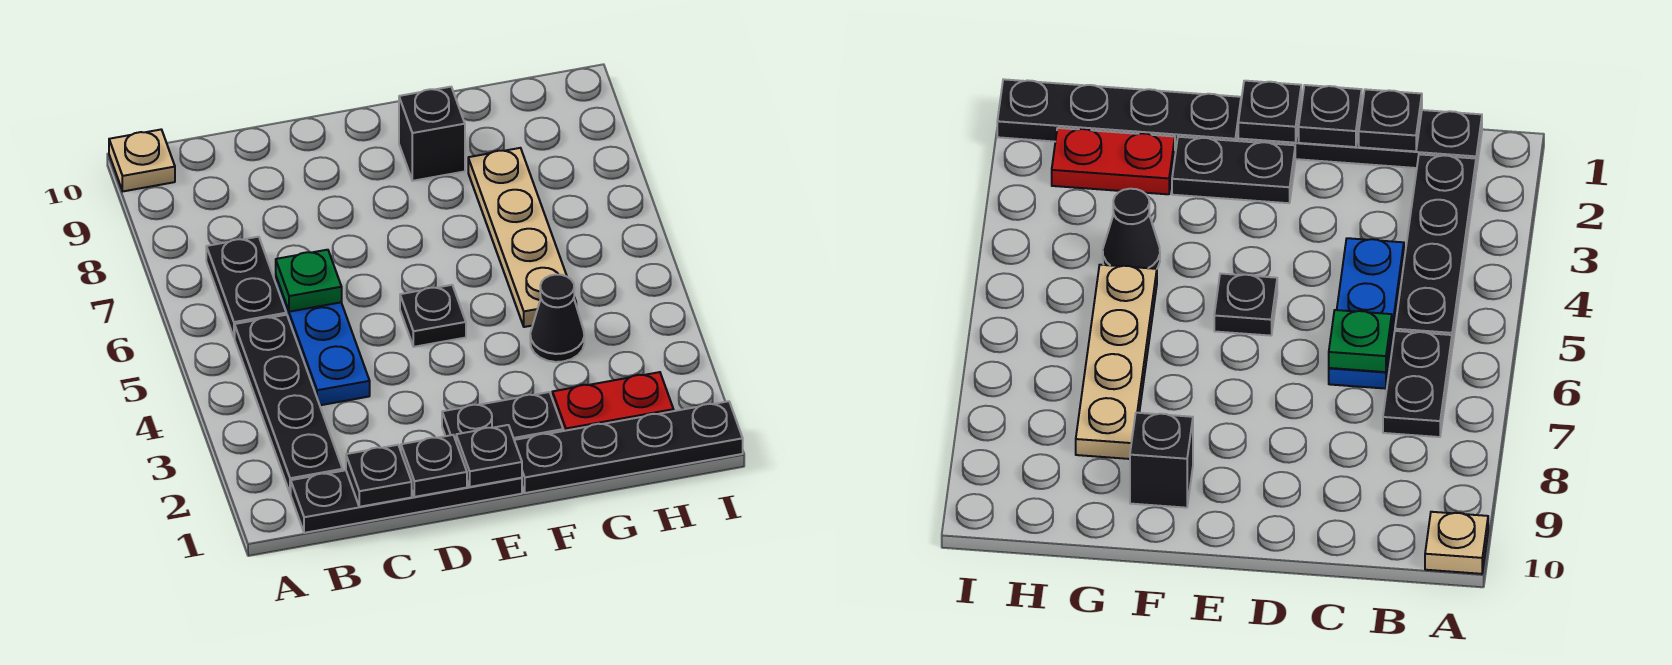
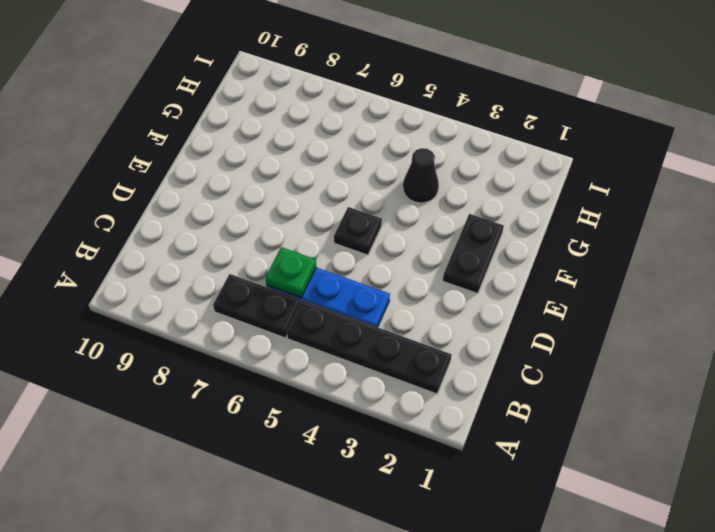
none -> tan plate A10 level 1
none -> black plate B1:E1 level 1
none -> black plate F1:I1 level 1

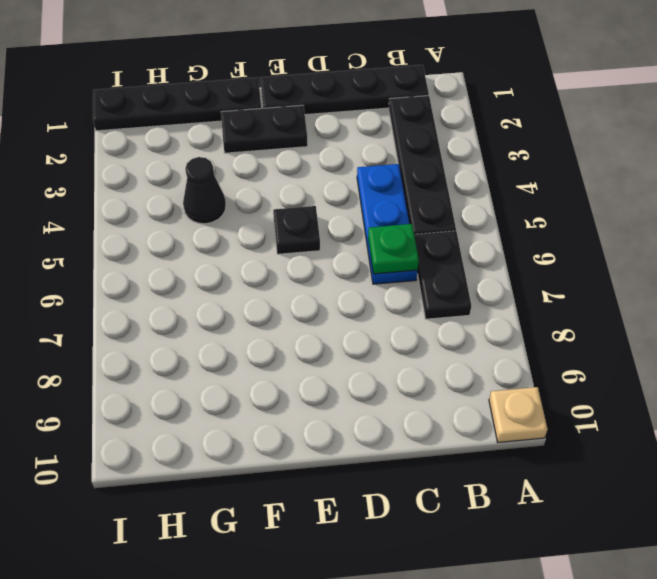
none -> black brick F9 level 1
none -> red plate G2:H2 level 1
none -> tan plate G5:G8 level 1

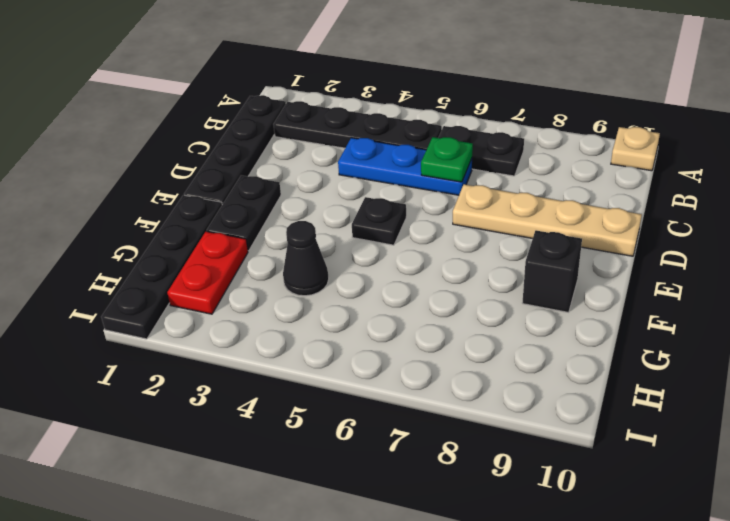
tan plate D7:D10 level 1 -> tan plate G5:G8 level 1
none -> black plate C1 level 2
none -> black plate D1 level 2
none -> black plate E1 level 2

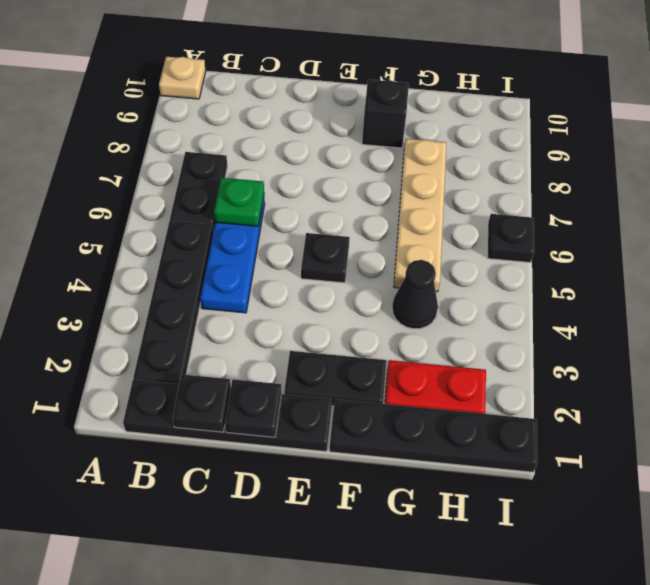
black plate I6 level 1 -> black plate E1 level 2

